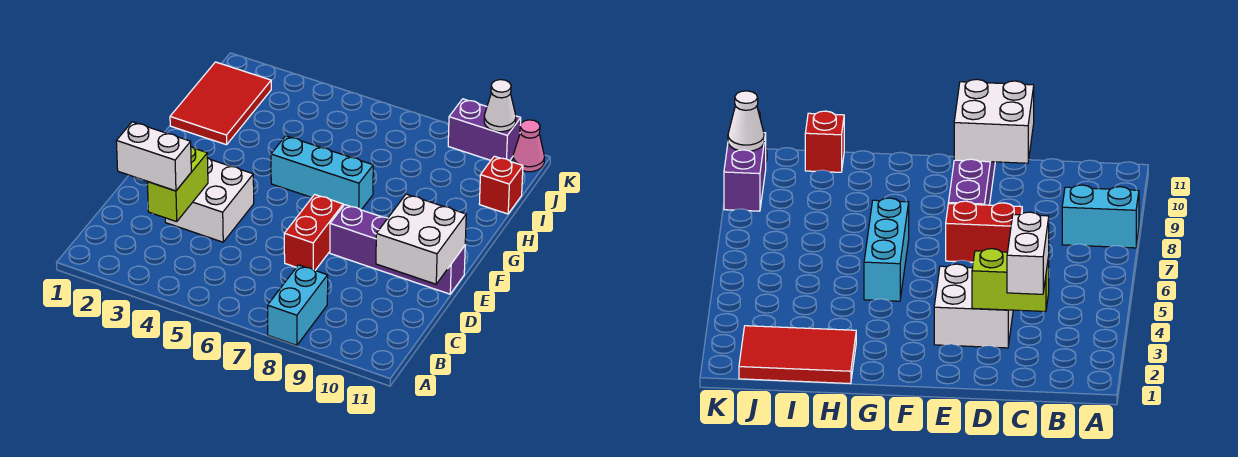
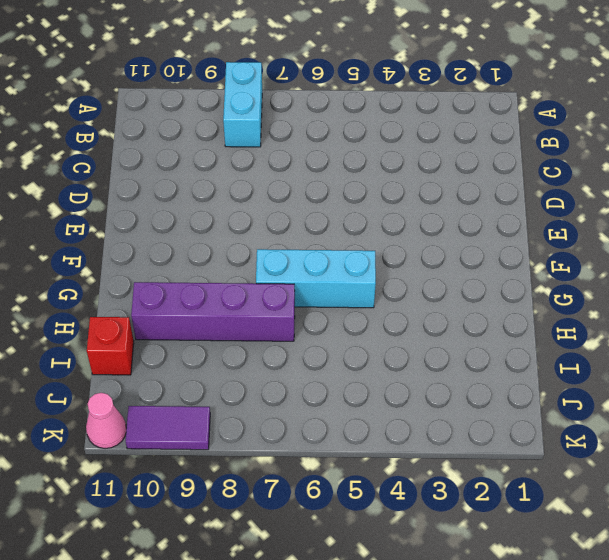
purple brick H7:H10 level 1 -> purple brick E8:E11 level 1
purple tile K9:K10 level 1 -> purple brick K9:K10 level 1
none -> white brick D3:E4 level 1
none -> red brick D7:E7 level 1
none -> red tile H1:J2 level 1

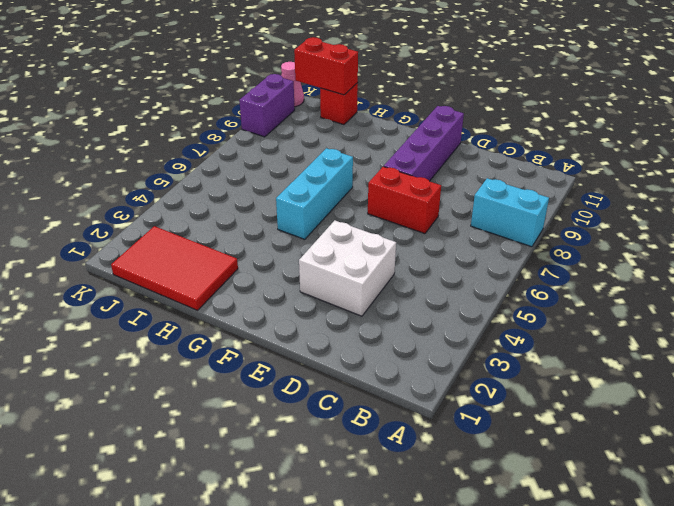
red brick I11:J11 level 2 -> none
none -> lime brick C3:D3 level 2
none -> white brick D10:E11 level 2
none -> white cone K10 level 2

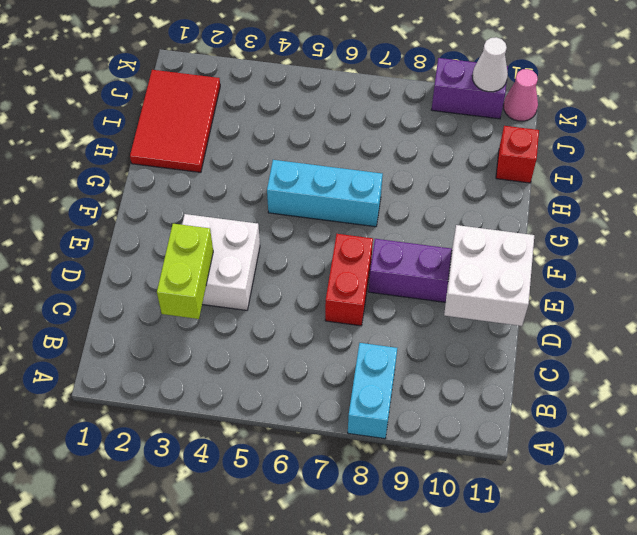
none -> white brick C2:C3 level 3

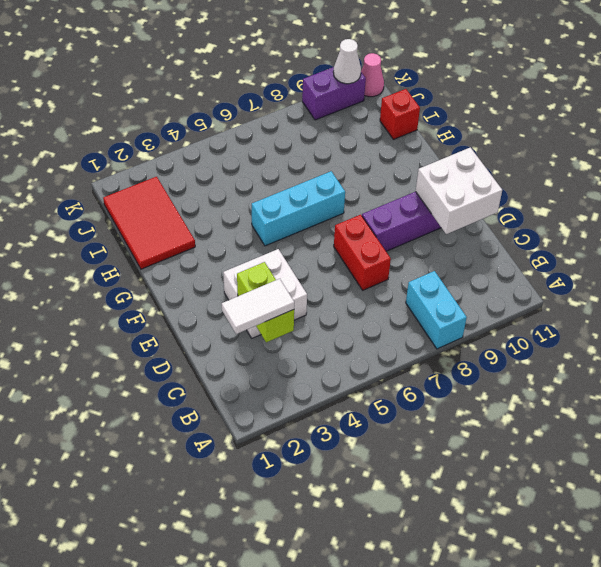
white tile C2:C3 level 3 -> white brick C2:C3 level 3

